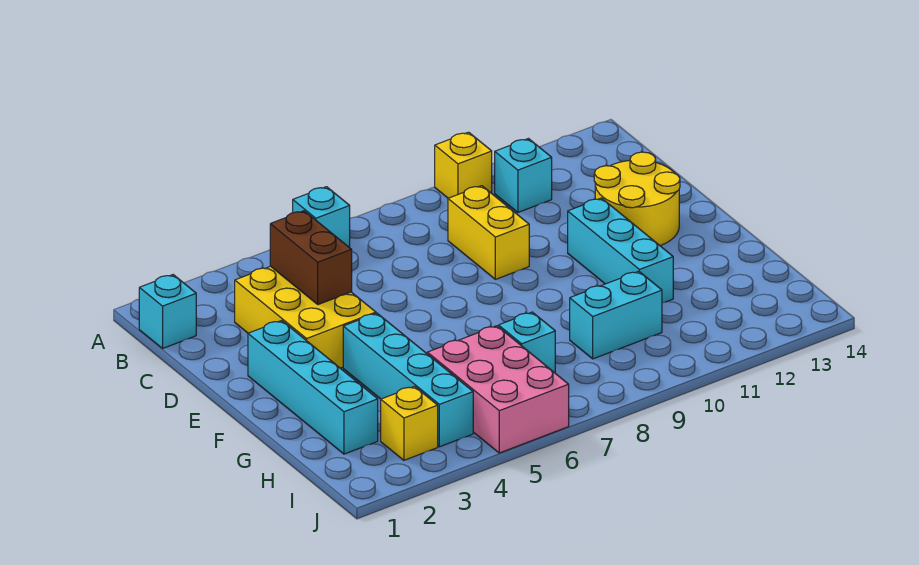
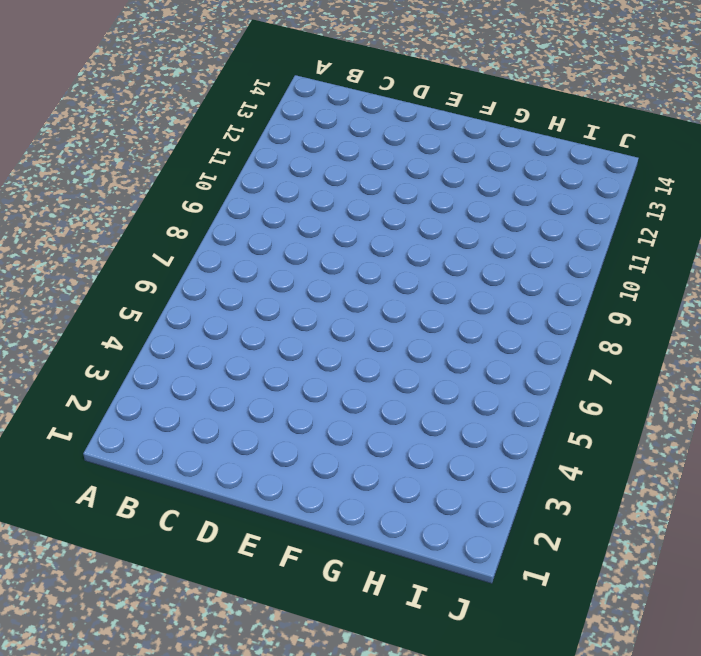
none -> cyan brick A6 level 1
none -> yellow brick A10 level 1
none -> cyan brick B1 level 1

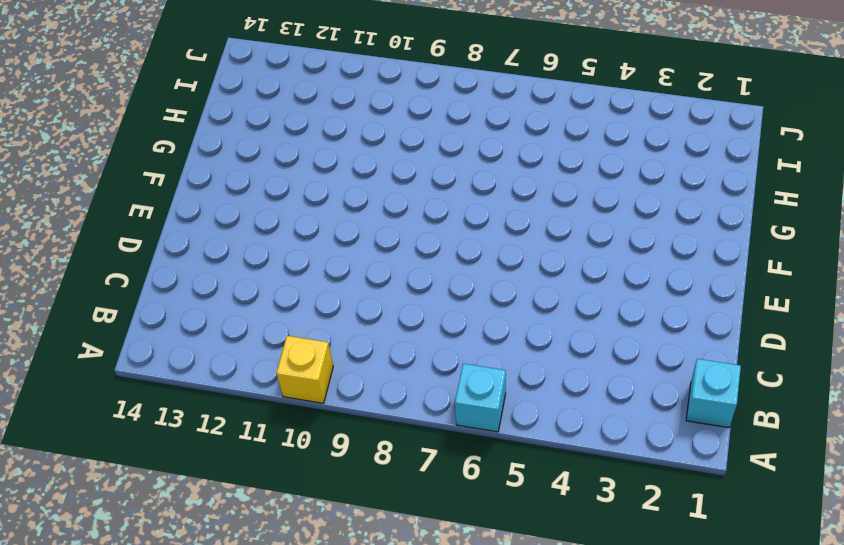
none -> cyan brick B11 level 1
none -> yellow brick C3:E4 level 1
none -> yellow brick C9:D9 level 1

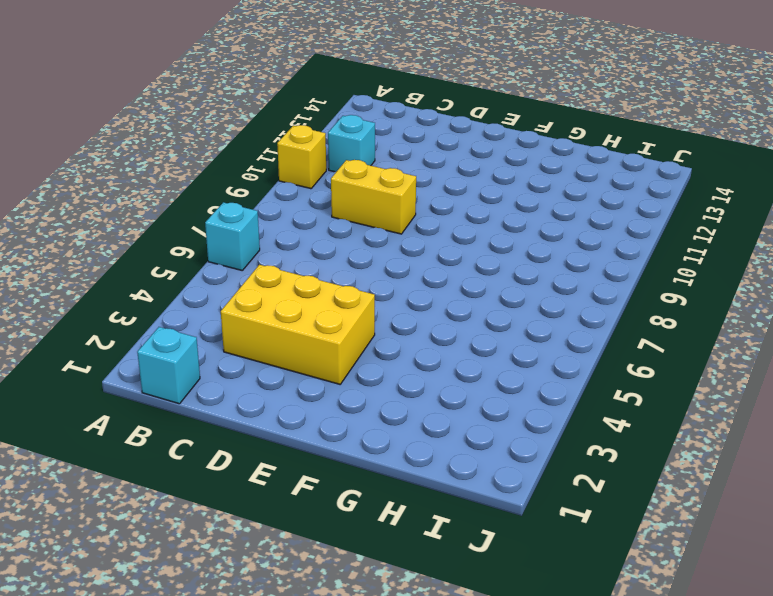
none -> yellow round brick D12:E13 level 1
none -> cyan brick E2:H2 level 1
none -> cyan brick E11:G11 level 1

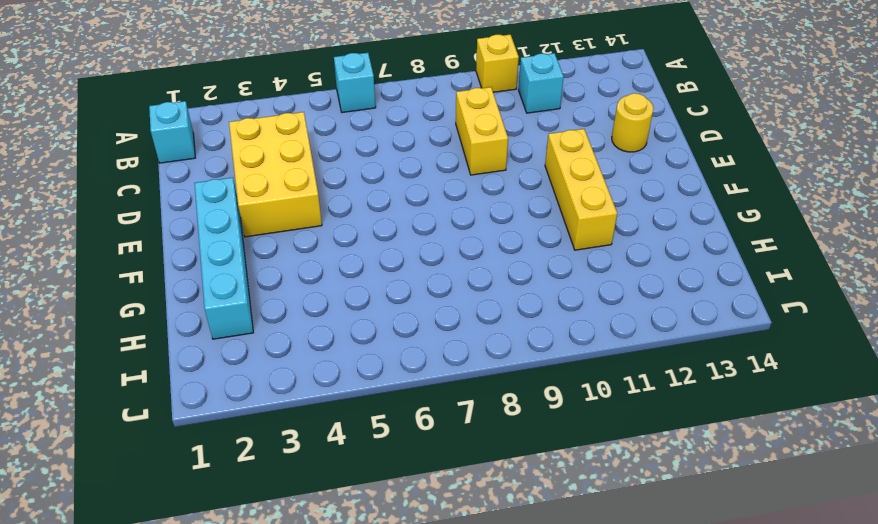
yellow round brick D13 level 1 -> yellow round brick D12:E13 level 1
yellow brick E11:G11 level 1 -> cyan brick E11:G11 level 1
none -> cyan brick F4:I4 level 1
none -> pink brick H5:J6 level 1
none -> cyan brick H7 level 1

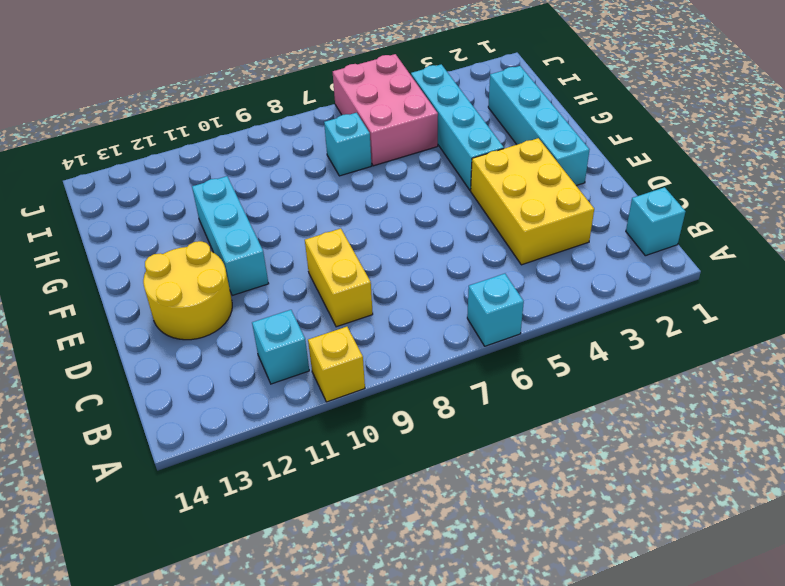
none -> cyan brick H9:H10 level 1
none -> yellow brick I3 level 1
none -> brown brick C4:D4 level 2

